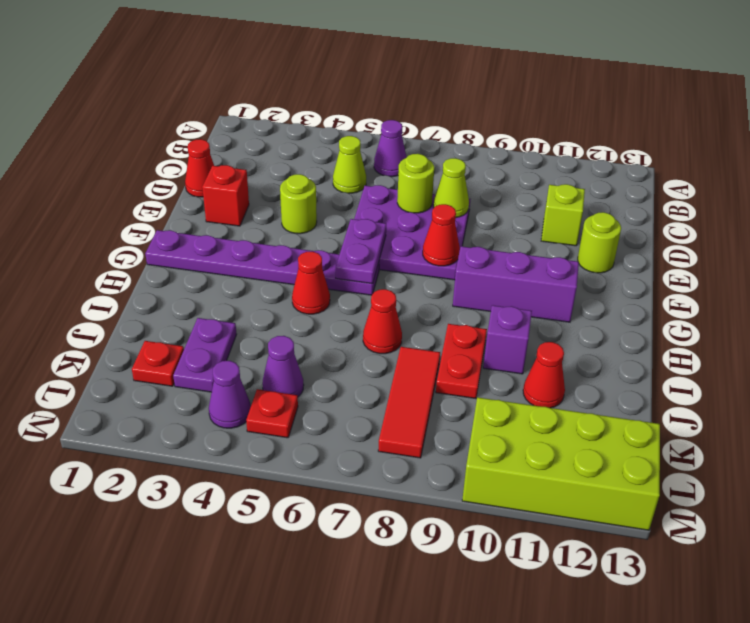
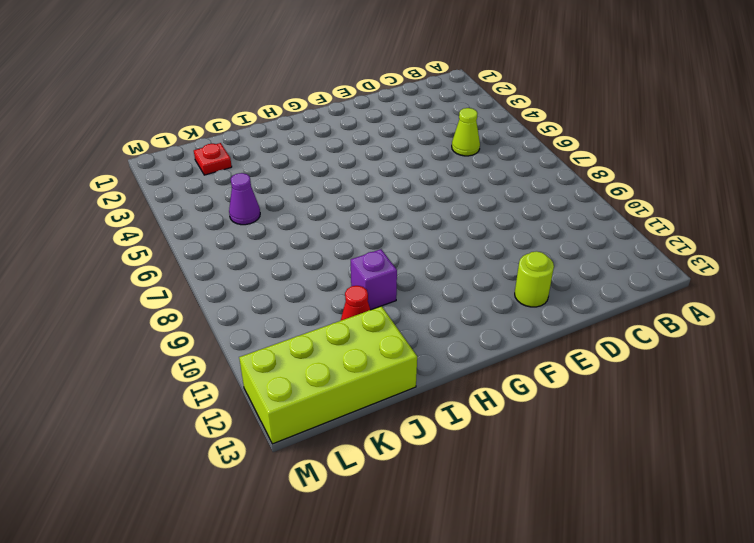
lime brick J12:M13 level 1 -> lime brick L10:M13 level 1
none -> purple cone B6 level 1
none -> red cone D1 level 1
none -> purple plate D6:F8 level 1

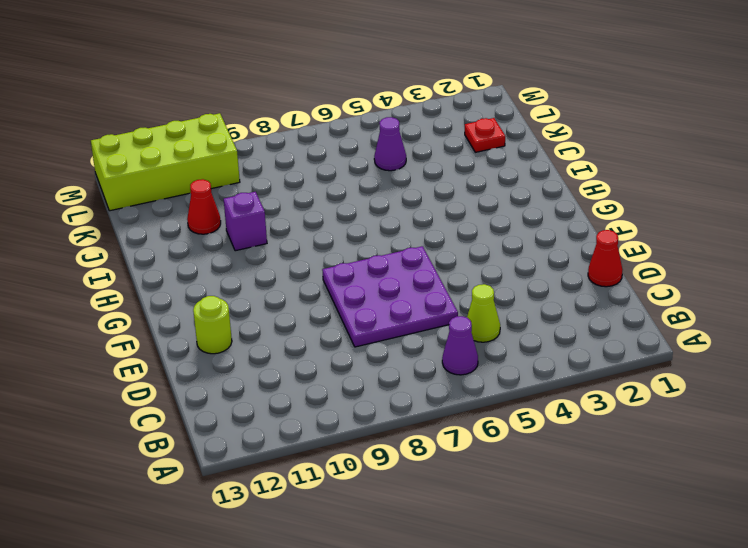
none -> lime brick D11 level 1
none -> red brick E2 level 1
none -> lime round brick E4 level 1

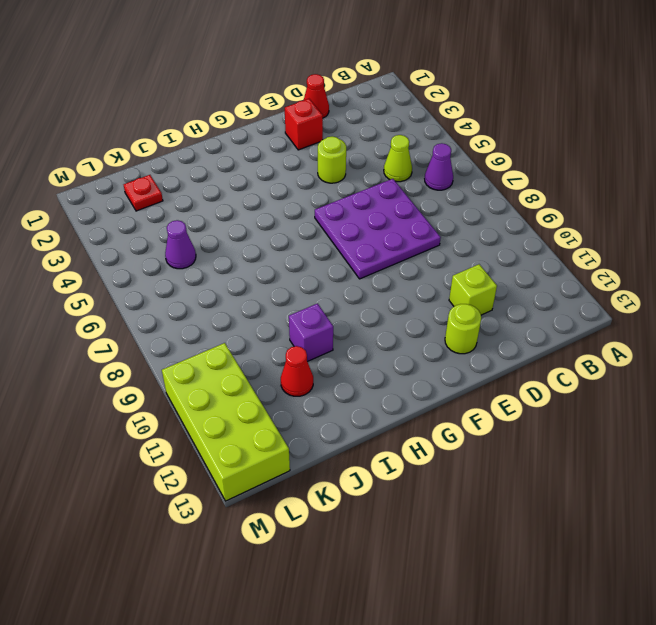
none -> purple plate G1:G6 level 1
none -> purple brick G9:G11 level 1
none -> red cone H5 level 1

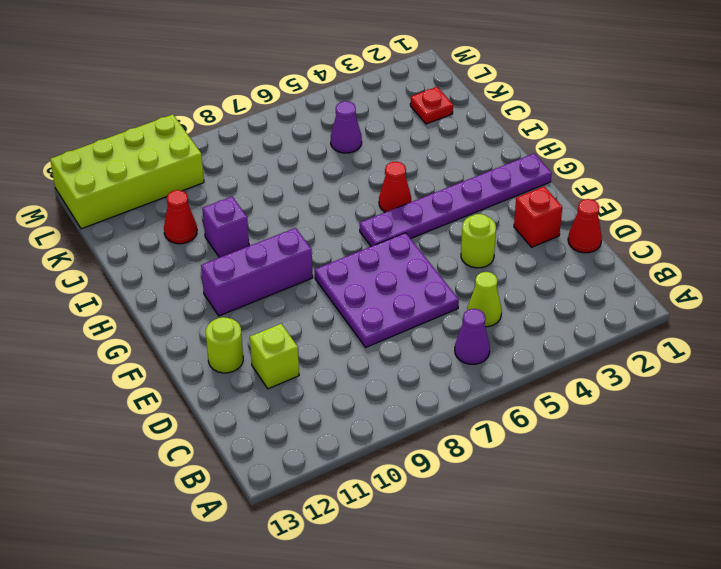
none -> red cone I7 level 1
none -> red plate I9:J9 level 1
none -> purple plate J3:K3 level 1

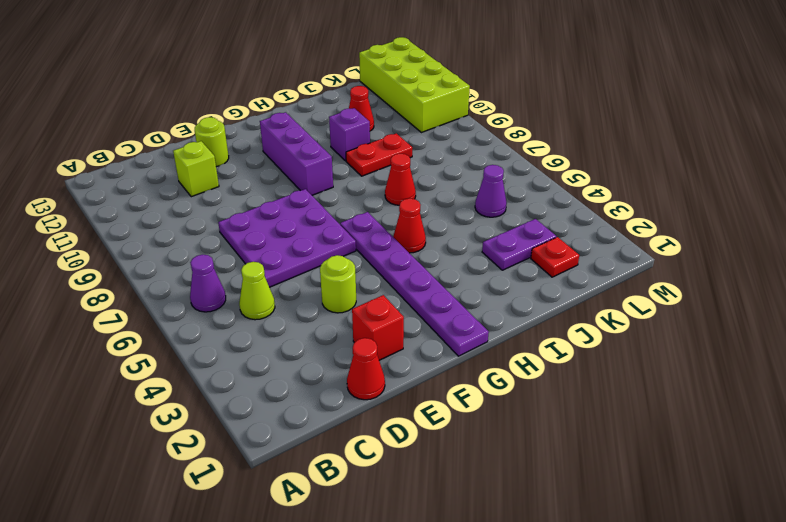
none -> red tile J8:L8 level 1
none -> purple cone L4 level 1
none -> red plate L5 level 1

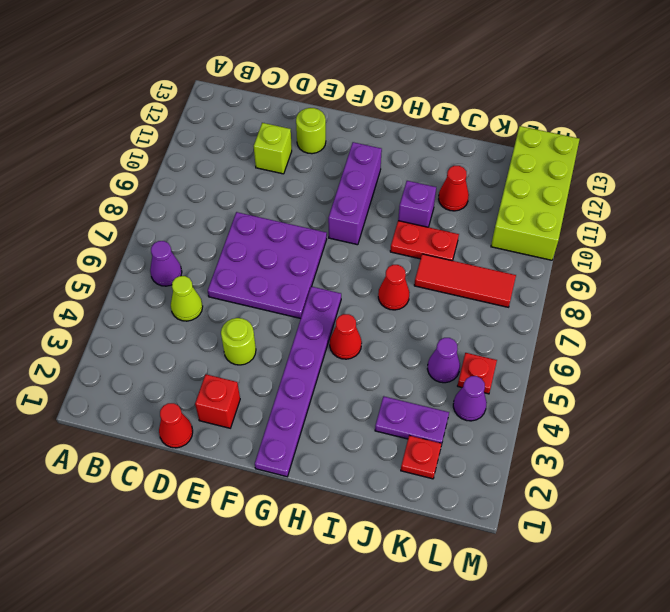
none -> lime round brick D7 level 2
none -> lime cone D8 level 2
none -> purple plate F6:G6 level 2

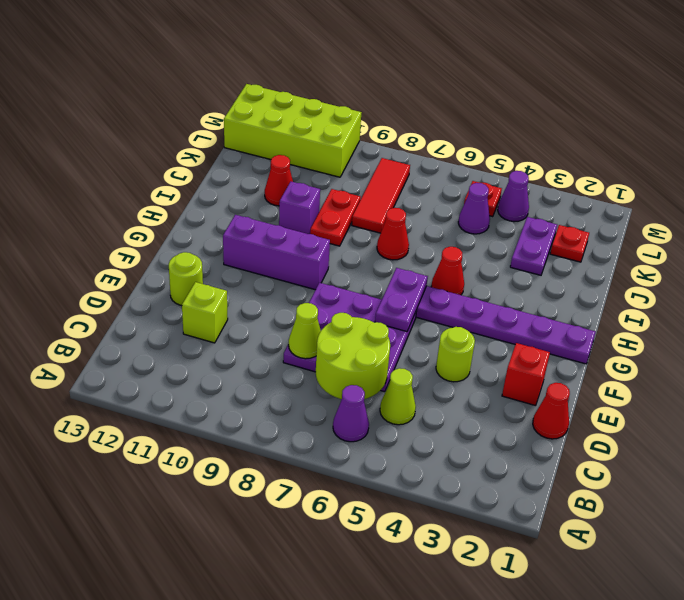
lime round brick C6:D7 level 2 -> lime round brick D7 level 2
none -> red cone F8 level 2

